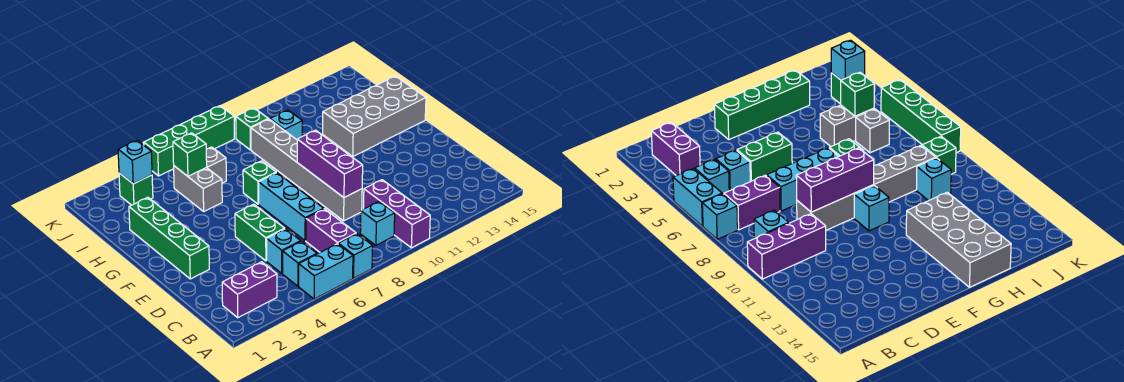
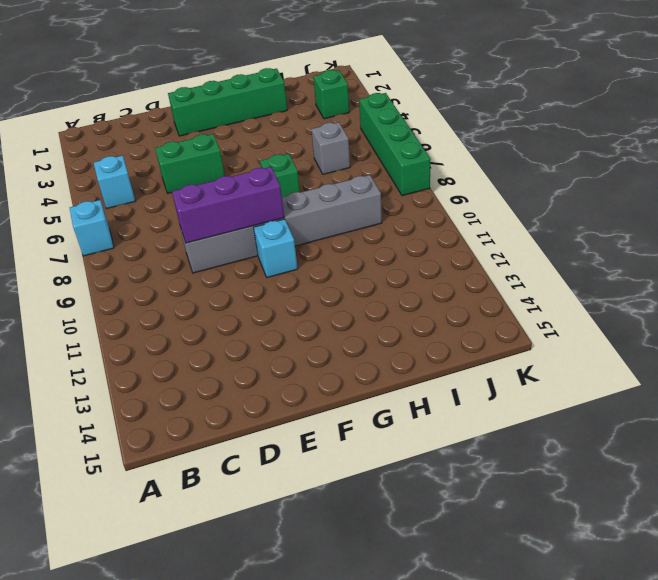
none -> cyan brick A5:A6 level 1
none -> purple brick A10:C10 level 1
none -> purple brick B2:B3 level 1

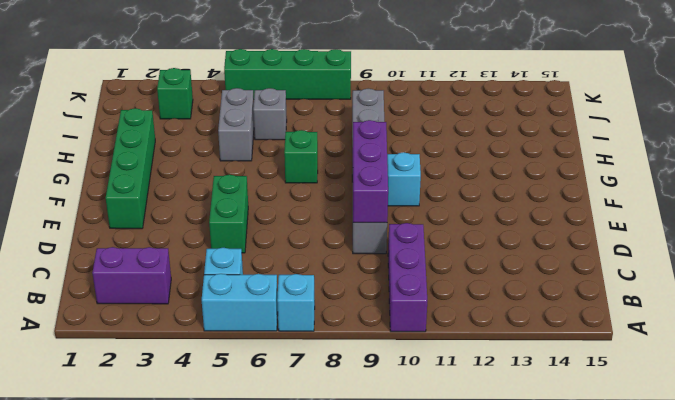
none -> purple brick B7:C7 level 1
none -> cyan brick B9 level 1
none -> cyan brick C5 level 1

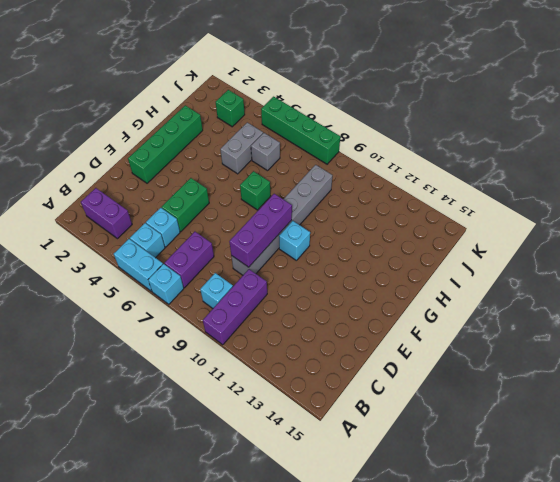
none -> cyan brick D7:F7 level 1
none -> grey brick G12:H15 level 1
none -> cyan brick I10 level 1

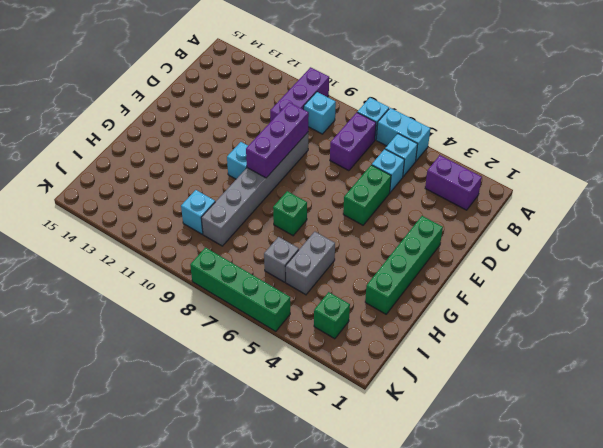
none -> cyan brick D7:F7 level 1
none -> grey brick G12:H15 level 1
none -> green brick J9 level 1

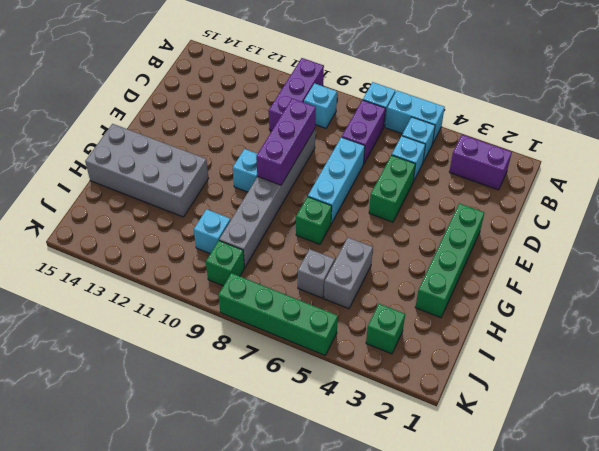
none -> green brick I5 level 2
none -> cyan brick J3 level 2

